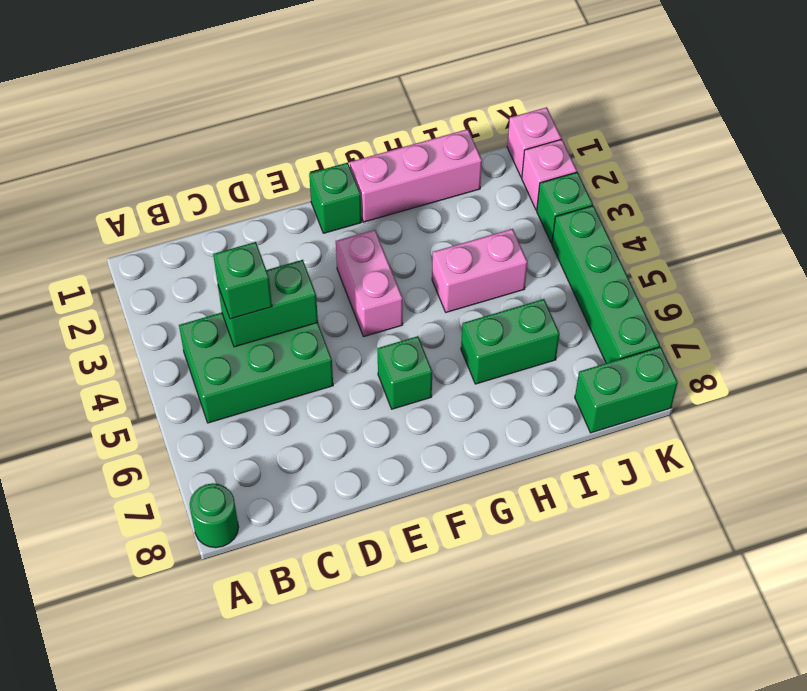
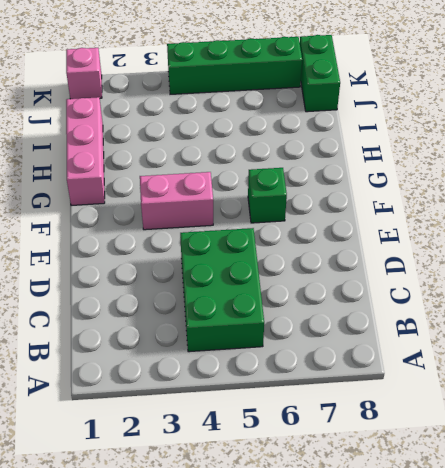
none -> green round brick A8 level 1
none -> green brick F1 level 1
none -> pink brick H4:I4 level 1

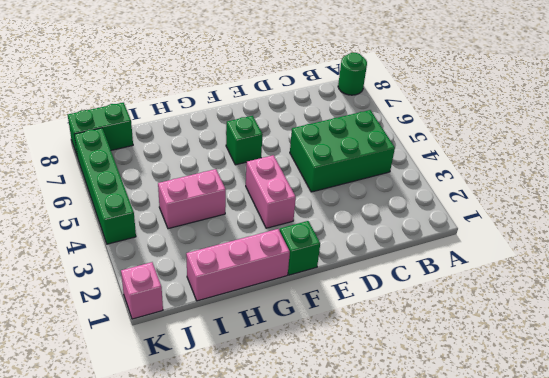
none -> green brick H6:I6 level 1
none -> pink brick K2 level 1
none -> green brick K3 level 1

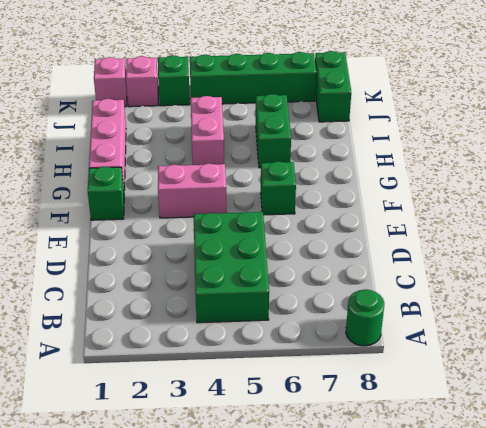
none -> green brick C4:D4 level 2
none -> green brick C4 level 3

